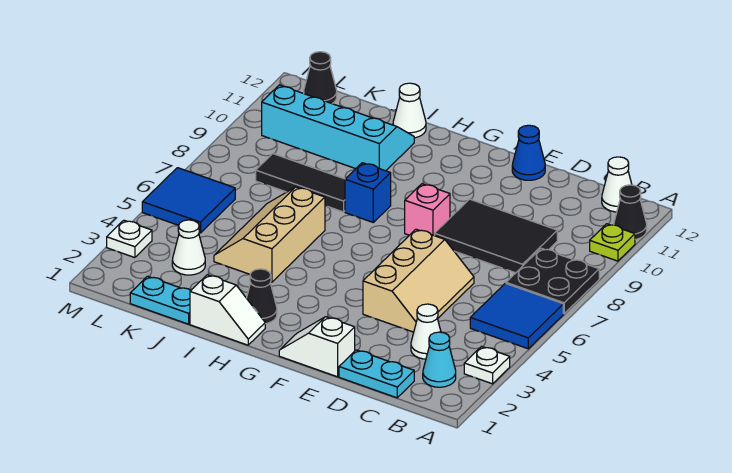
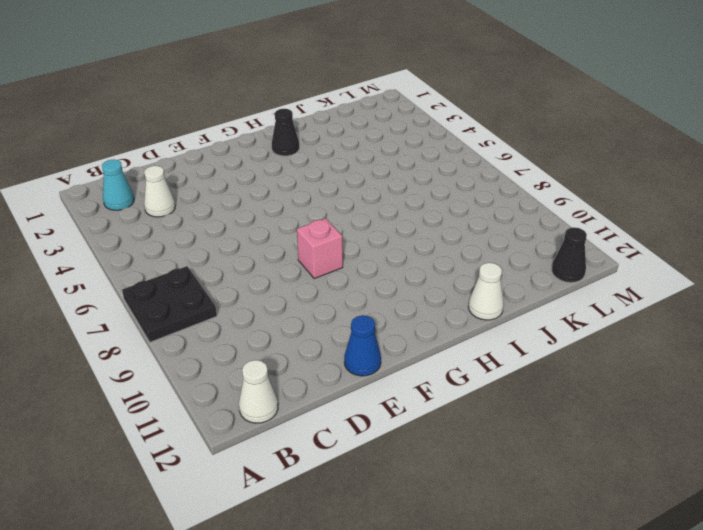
none -> white plate A3 level 1
none -> blue tile A5:B6 level 1
none -> lime plate A10 level 1

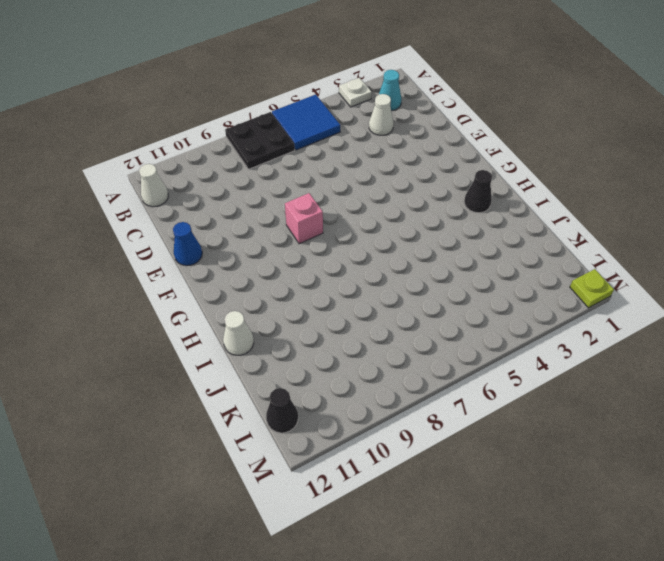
lime plate M1 level 1 -> lime plate A10 level 1
none -> black cone A11 level 1
none -> cyan plate C1:D1 level 1
none -> black tile C8:E9 level 1

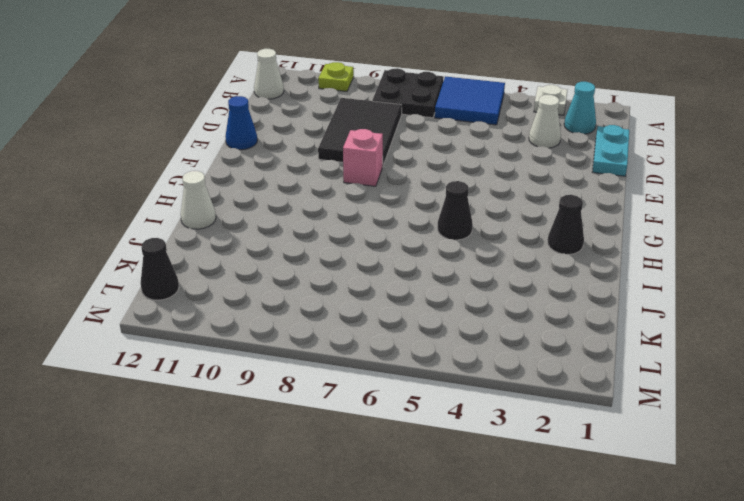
black cone H5 level 1 -> black cone A11 level 1
none -> tan slope D4:E6 level 1 top E
none -> white slope E1:F1 level 1 top E
none -> white slope H1:I1 level 1 top I

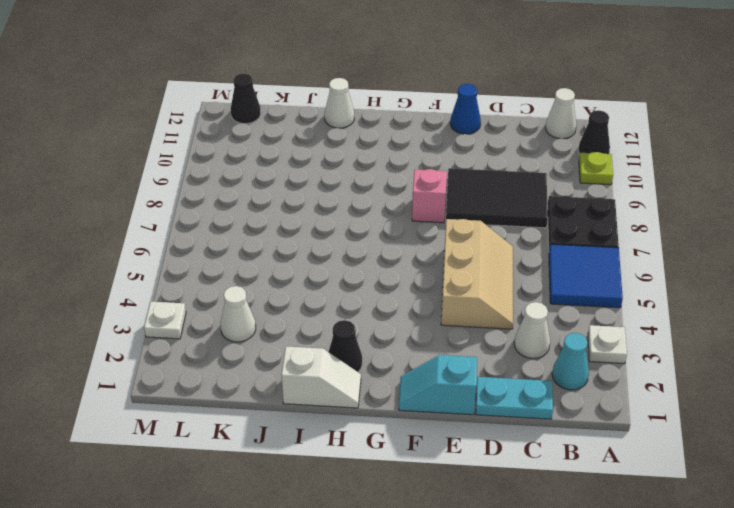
cyan slope E1:F1 level 1 top E -> white slope E1:F1 level 1 top E
none -> blue brick H8 level 1
none -> tan slope I4:J6 level 1 top I
none -> black tile I8:K8 level 1

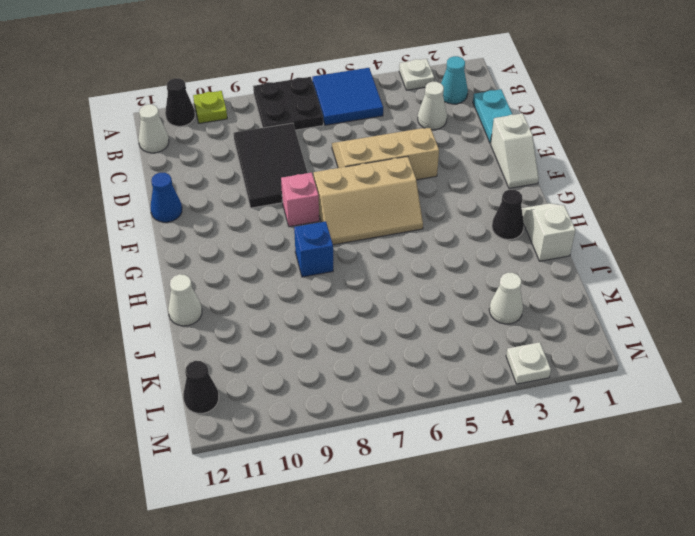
tan slope F5:G7 level 1 top F -> tan slope I4:J6 level 1 top I
none -> black tile I8:K8 level 1
none -> cyan slope I10:L11 level 1 top 10
none -> cyan plate J1:K1 level 1

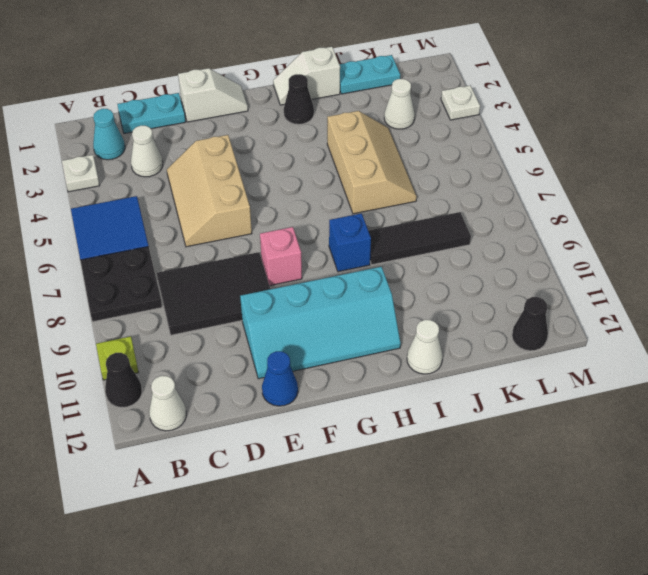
cyan slope E10:H11 level 1 top 10 -> cyan slope I10:L11 level 1 top 10
none -> blue tile L5:M6 level 1

